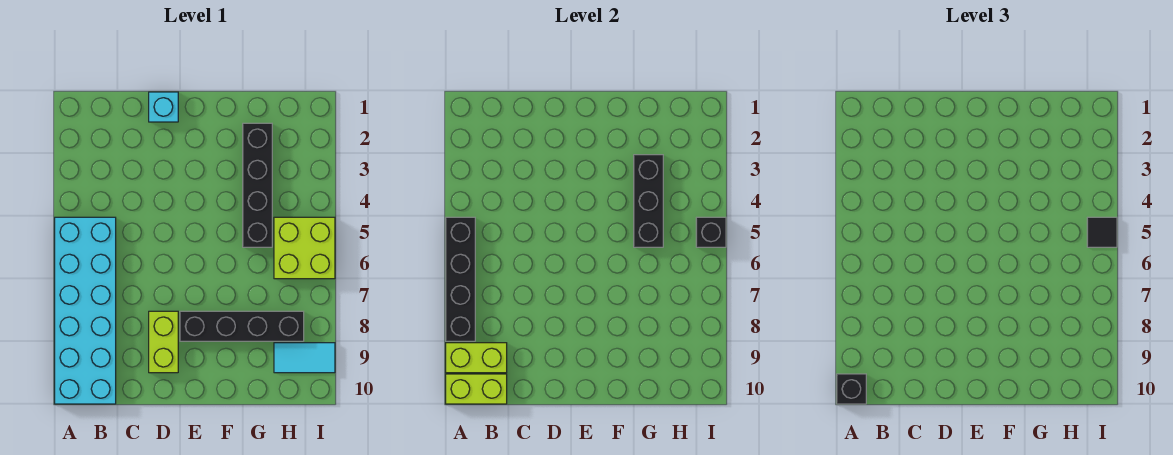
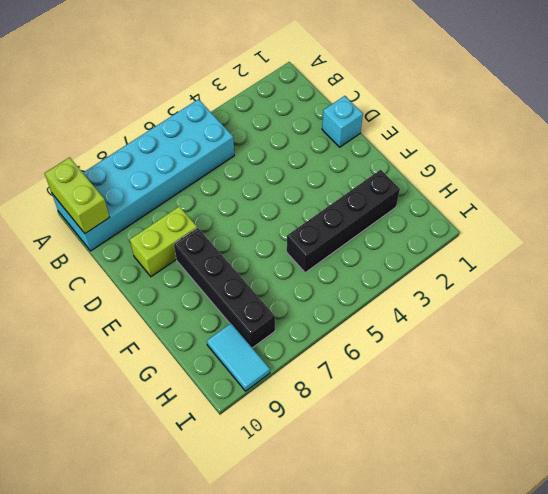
none -> lime brick H5:I6 level 1
none -> black brick A5:A8 level 2
none -> lime brick A9:B9 level 2

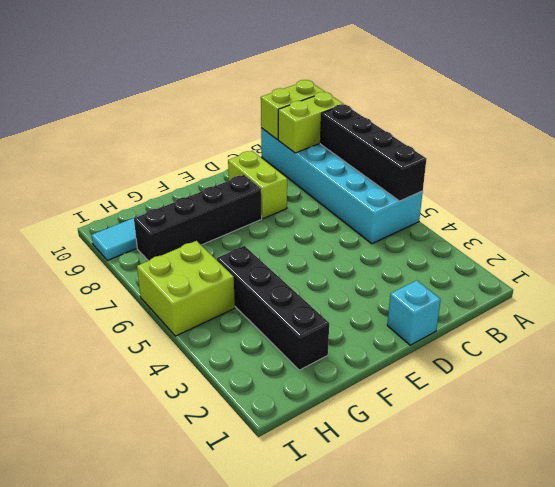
none -> black brick G3:G5 level 2
none -> black brick I5 level 2
none -> black brick A10 level 3

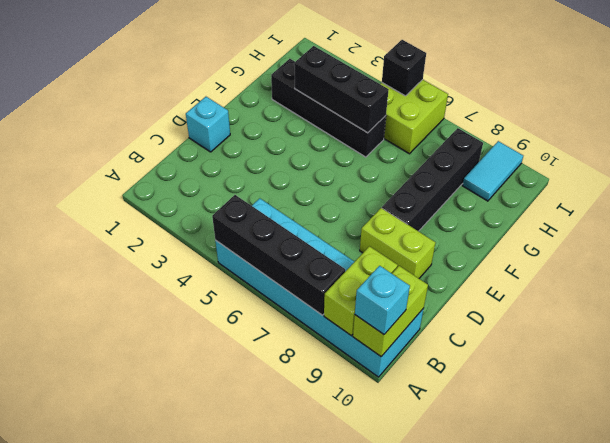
cyan brick A10 level 3 -> black brick A10 level 3
none -> black tile I5 level 3

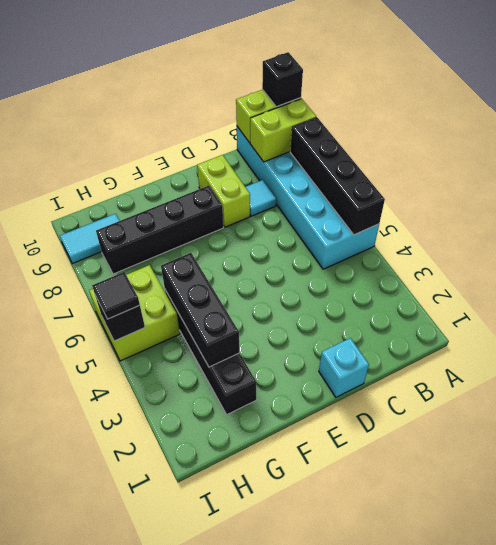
cyan tile C8 level 1 -> none

